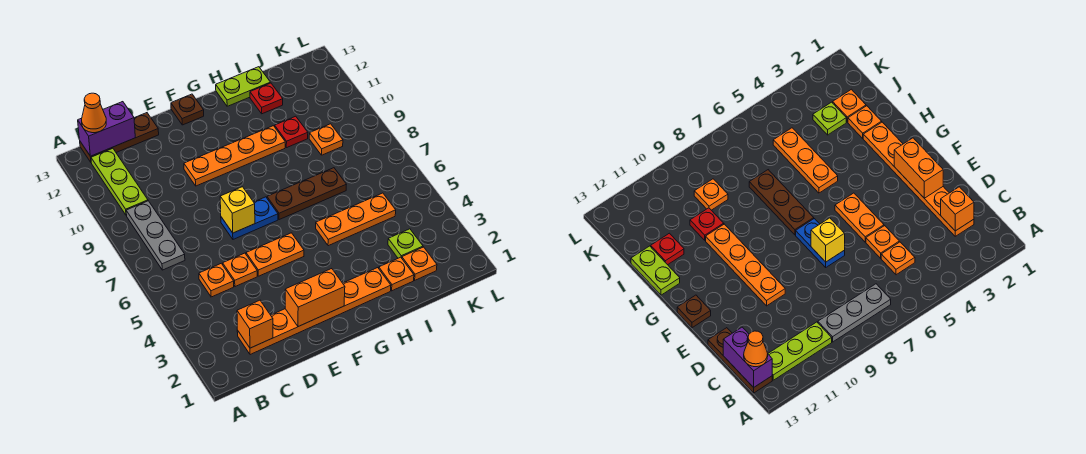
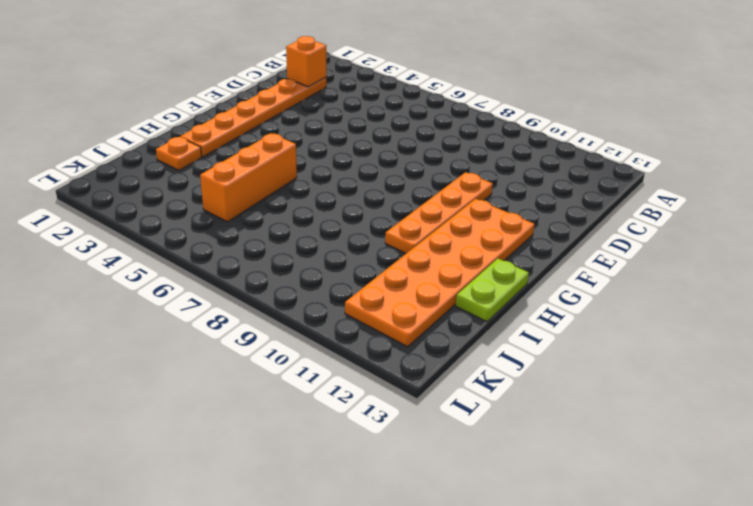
orange plate F11:K12 level 1 -> red plate I12 level 1
orange brick H5:J5 level 1 -> orange plate H5:J5 level 1
none -> grey plate B7:B9 level 1
none -> lime plate B10:B12 level 1
none -> brown plate B13:D13 level 1

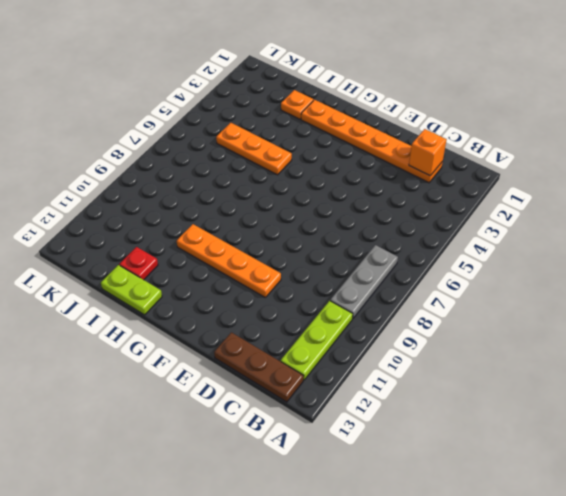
none -> orange plate C5 level 1
none -> orange plate D5 level 1
none -> orange plate E5:F5 level 1

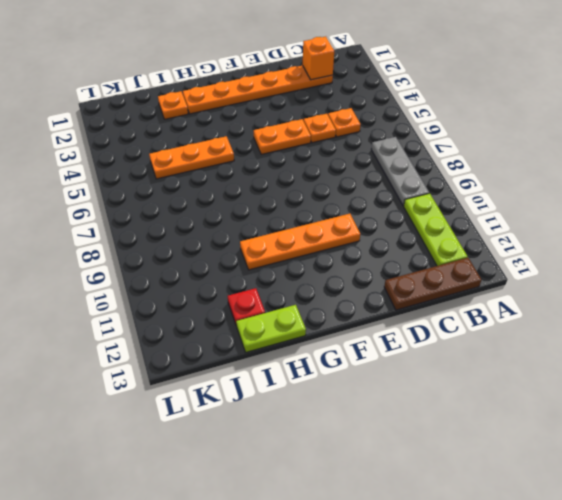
none -> blue plate E7:F7 level 1
none -> brown plate F13 level 1
none -> brown plate G7:I7 level 1

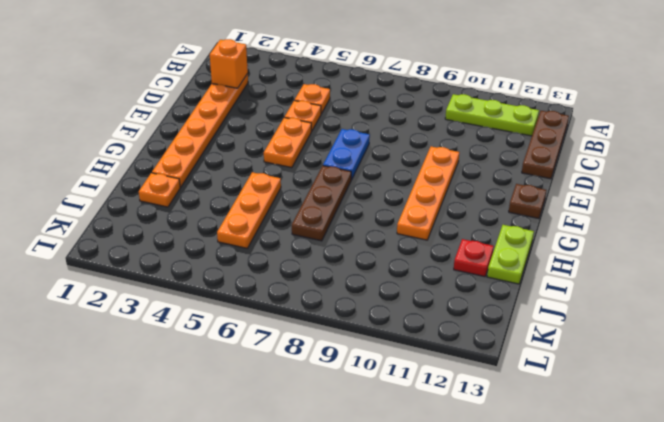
none -> grey plate B7:B9 level 1
none -> red plate I10 level 1
none -> orange plate J2 level 1

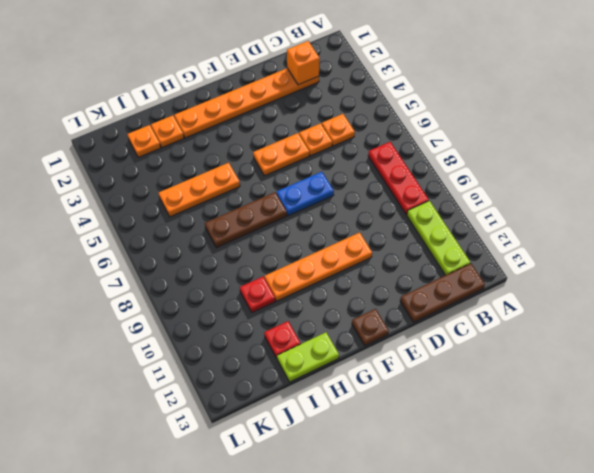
red plate B7:B9 level 1 -> grey plate B7:B9 level 1
none -> lime plate J3 level 1
none -> orange plate J9 level 1
none -> purple brick B13:C13 level 2

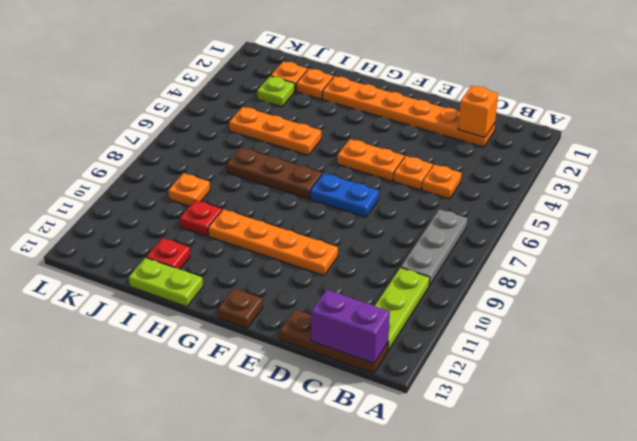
none -> orange brick E2:F2 level 2
none -> yellow brick E7 level 2
none -> orange cone B13 level 3

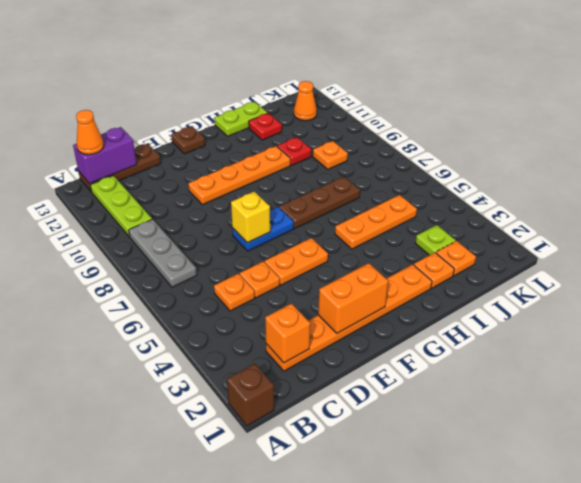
brown brick A1 level 1 -> none
orange cone K12 level 1 -> none

